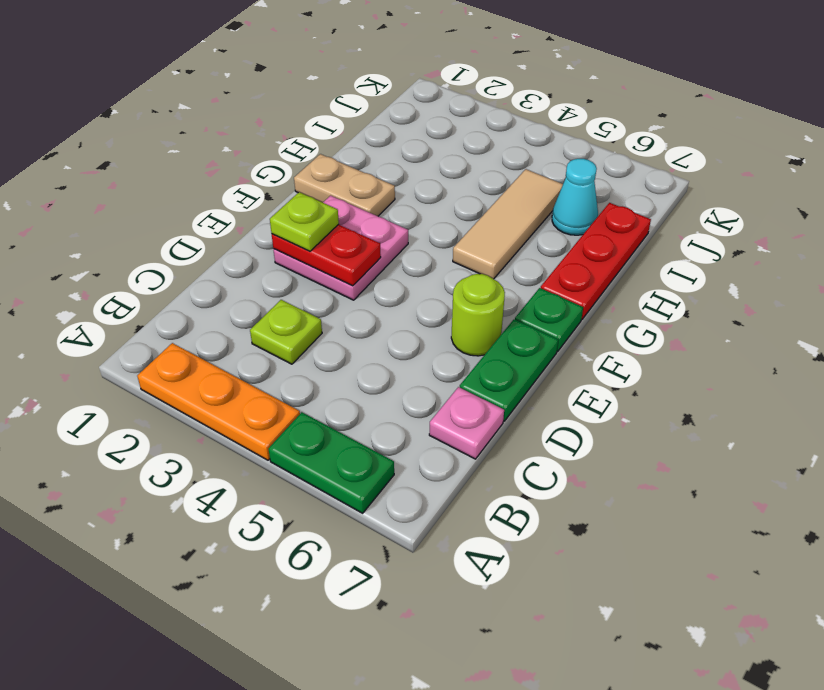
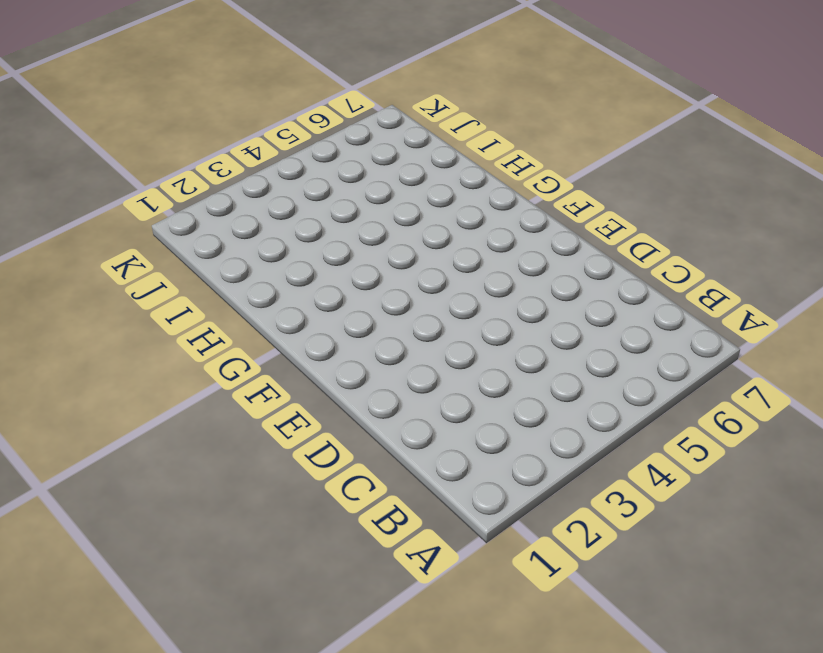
none -> orange plate A2:A4 level 1
none -> green plate A5:A6 level 1
none -> lime plate C3 level 1

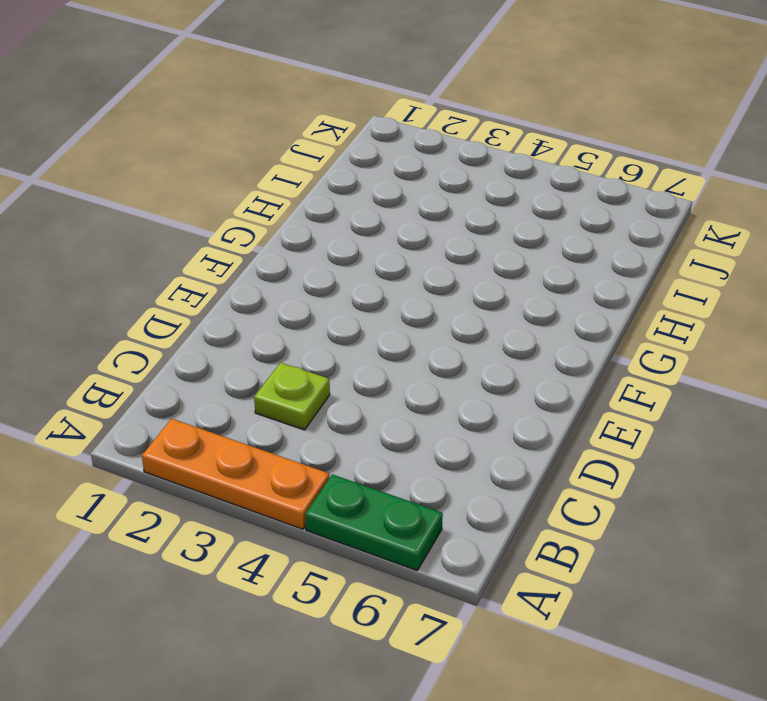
none -> pink plate C7 level 1
none -> green plate D7:E7 level 1
none -> pink plate E2:F3 level 1

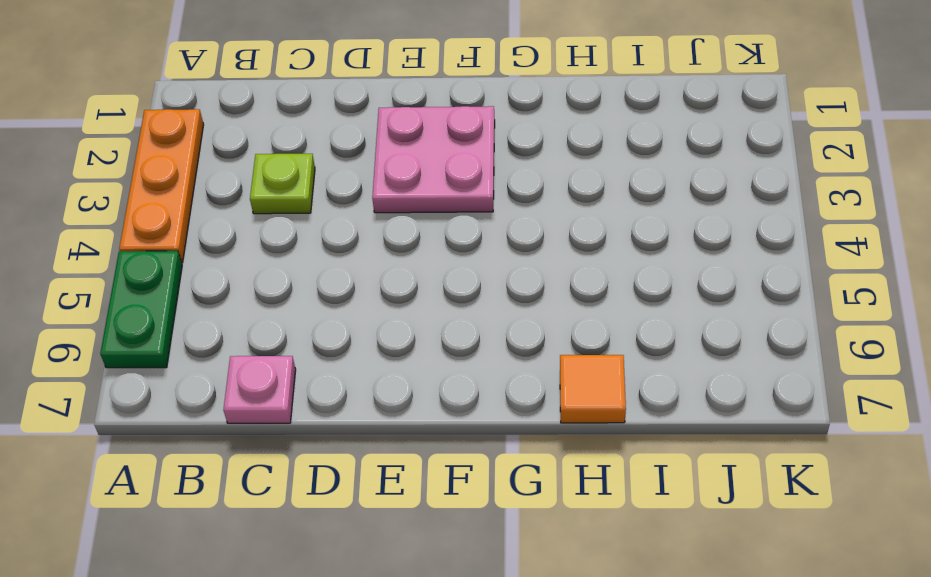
orange tile H7 level 1 -> red plate G7:I7 level 1
none -> green plate D7:E7 level 1
none -> lime round brick E6 level 1
none -> green plate F7 level 1

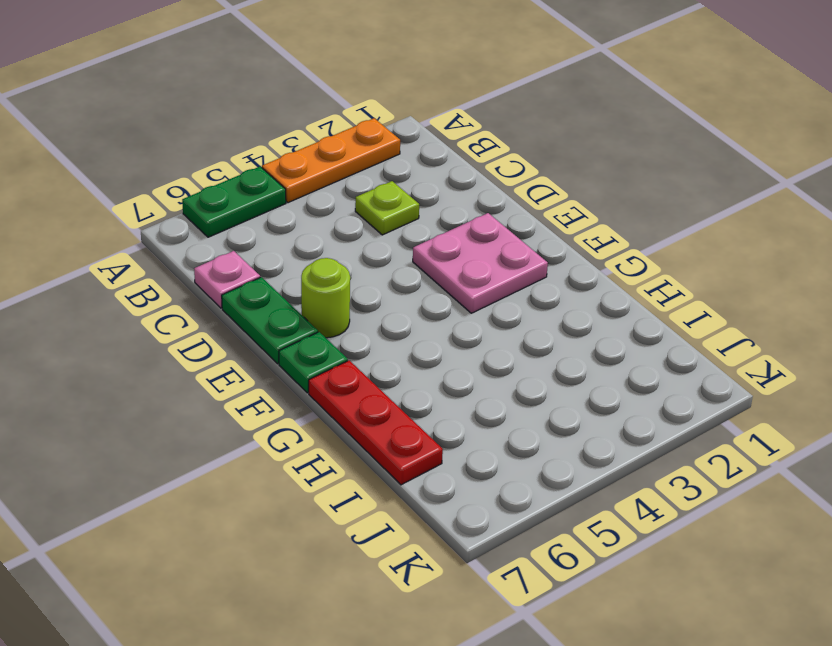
none -> tan plate G1:G2 level 1
none -> tan tile G5:I5 level 1
none -> cyan cone I6 level 1

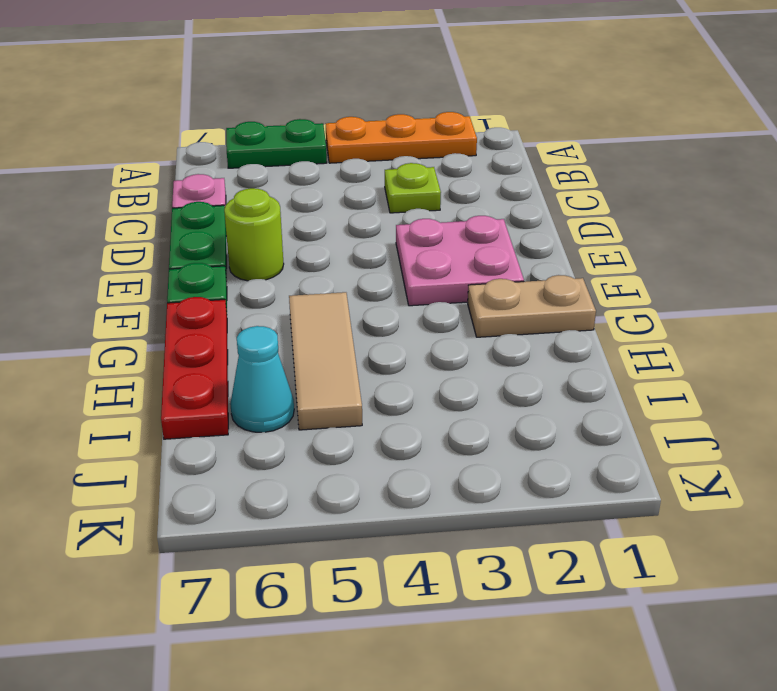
none -> red plate E2:E3 level 2
none -> lime plate E2 level 3

